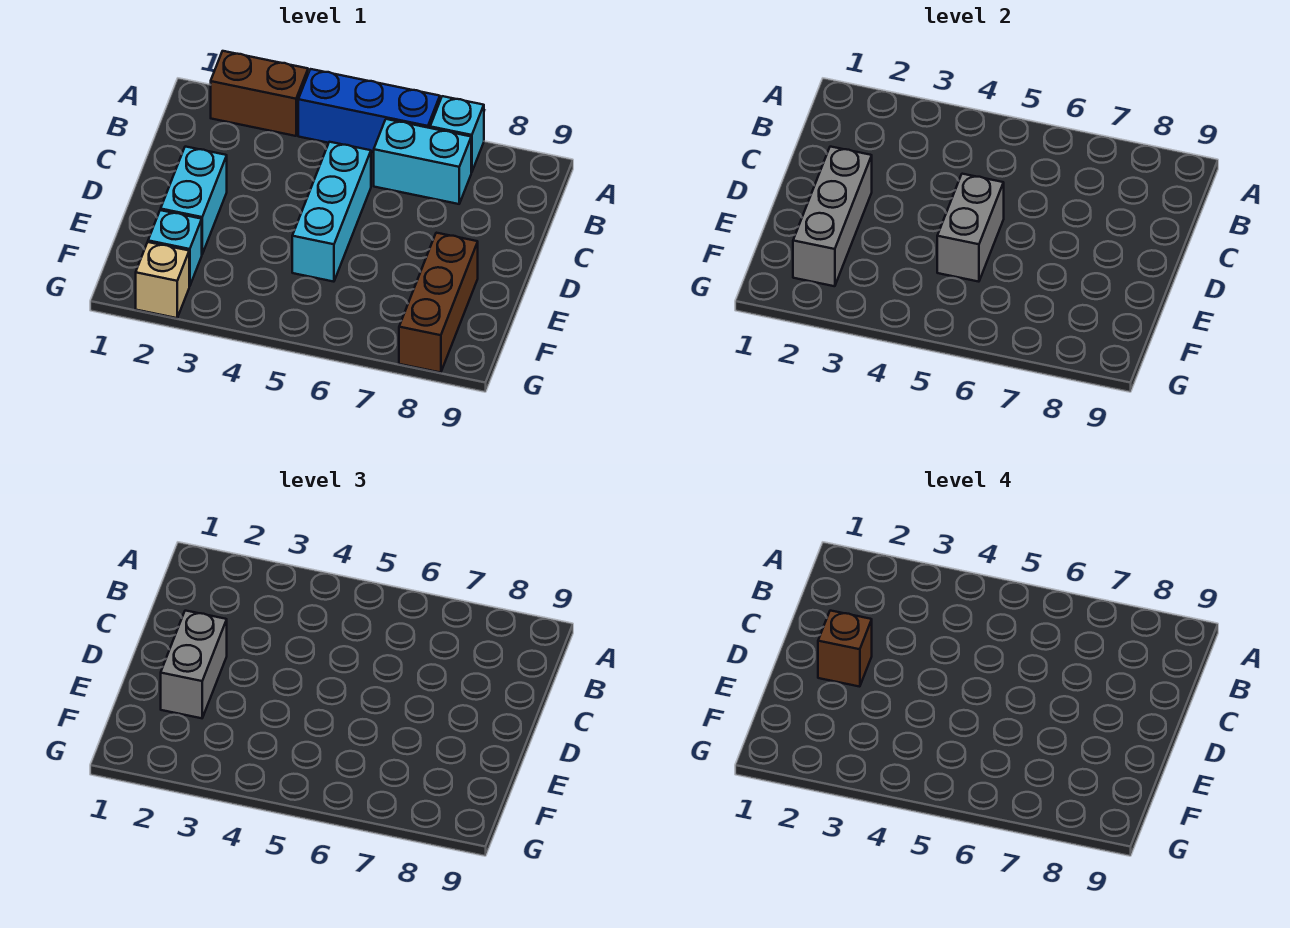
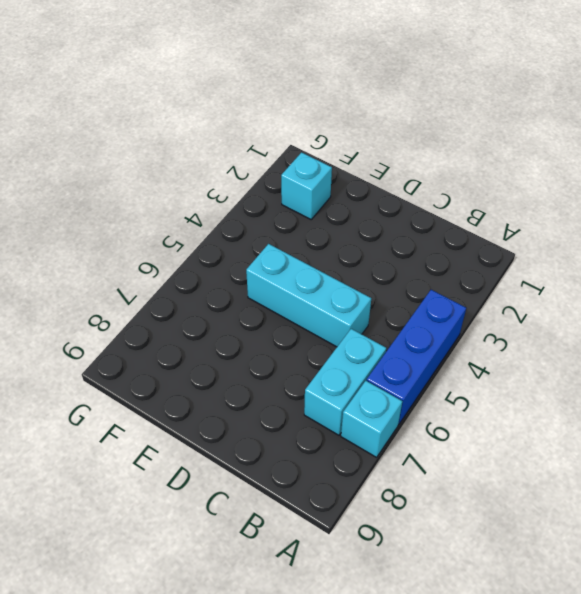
none -> brown brick A2:A3 level 1
none -> cyan brick D2:E2 level 1
none -> brown brick E8:G8 level 1

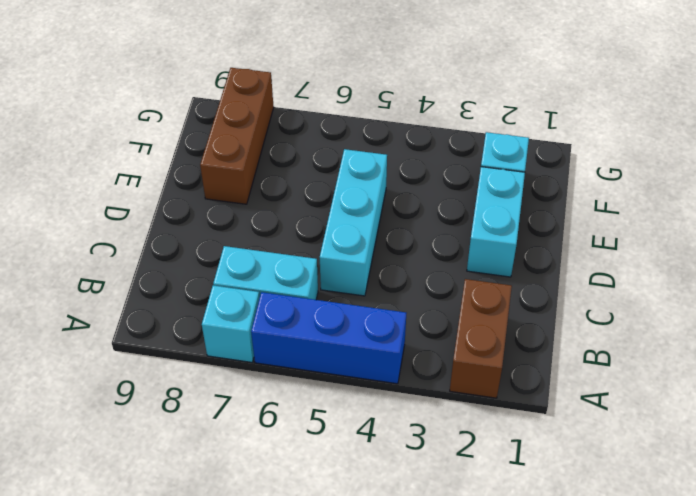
brown brick A2:B2 level 1 -> brown brick A2:A3 level 1
none -> tan brick G2 level 1
none -> grey brick D2:F2 level 2
none -> grey brick D5:E5 level 2

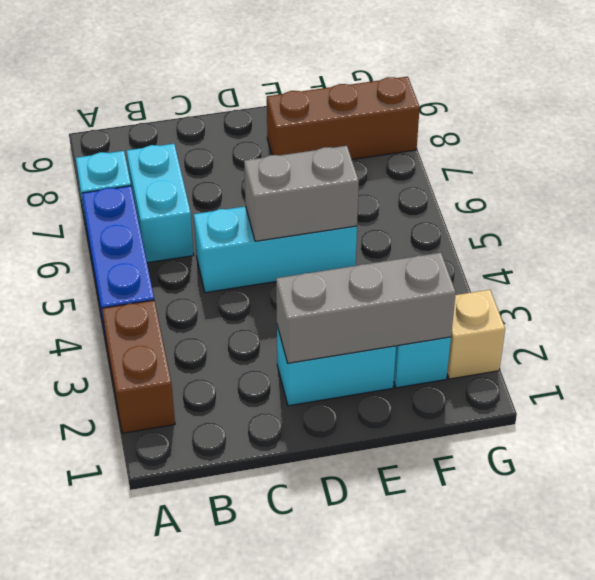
none -> grey brick D2:E2 level 3
none -> brown brick D2 level 4

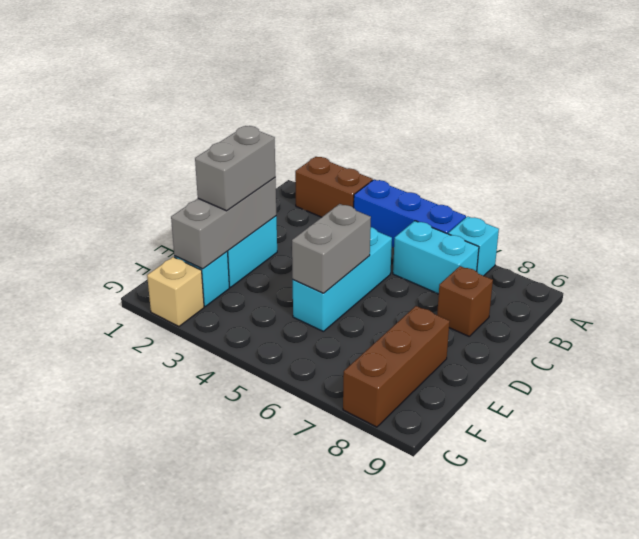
brown brick C8 level 1 -> brown brick D2 level 4

